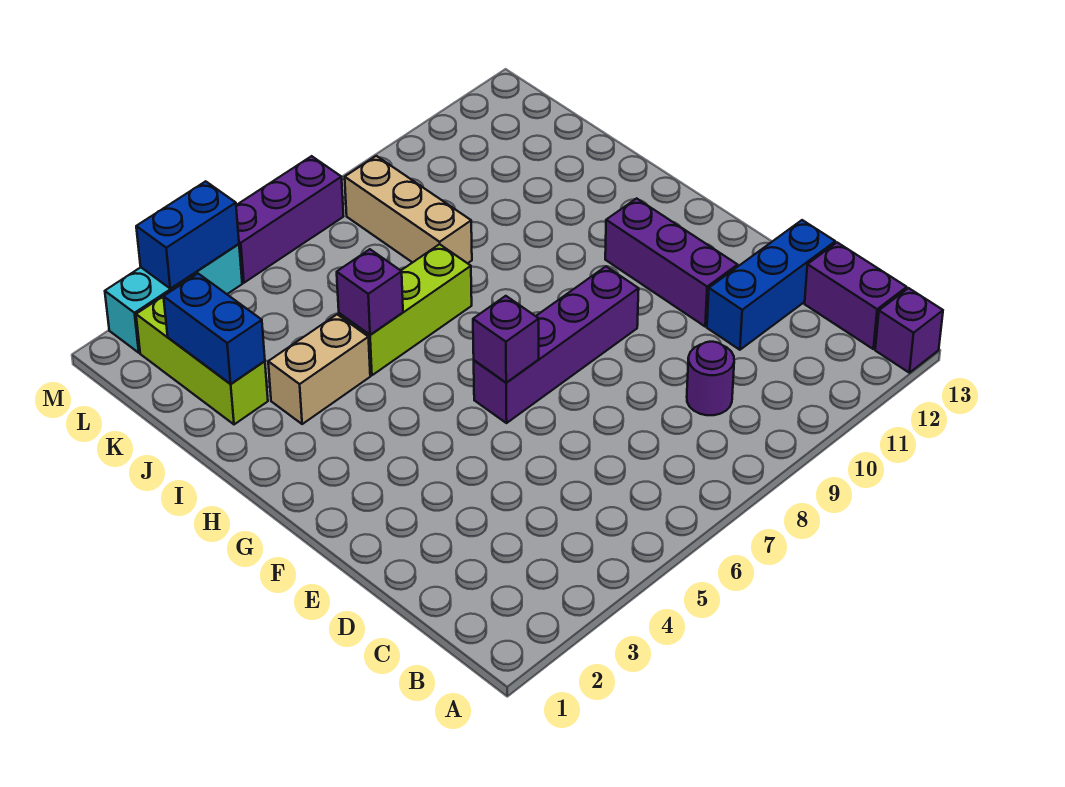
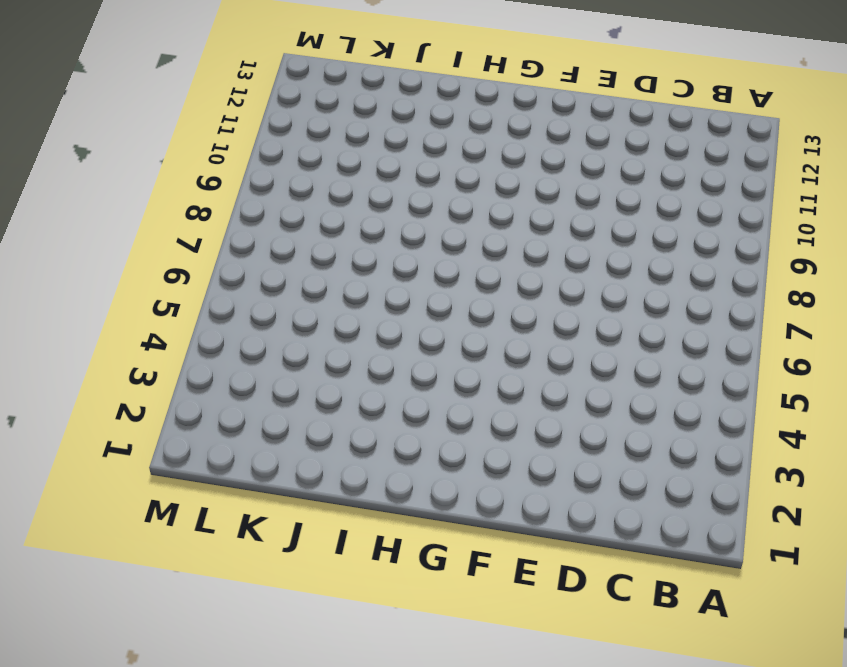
none -> purple brick A13 level 1
none -> purple brick B13:C13 level 1
none -> purple round brick C9 level 1

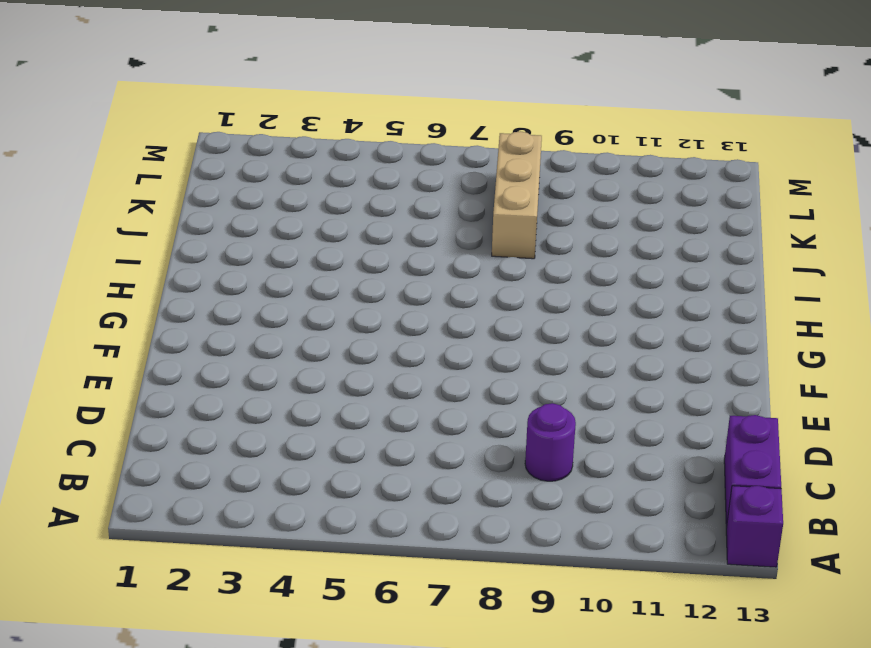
none -> blue brick D11:D13 level 1
none -> purple brick E11:G11 level 1
none -> purple brick F6:F9 level 1

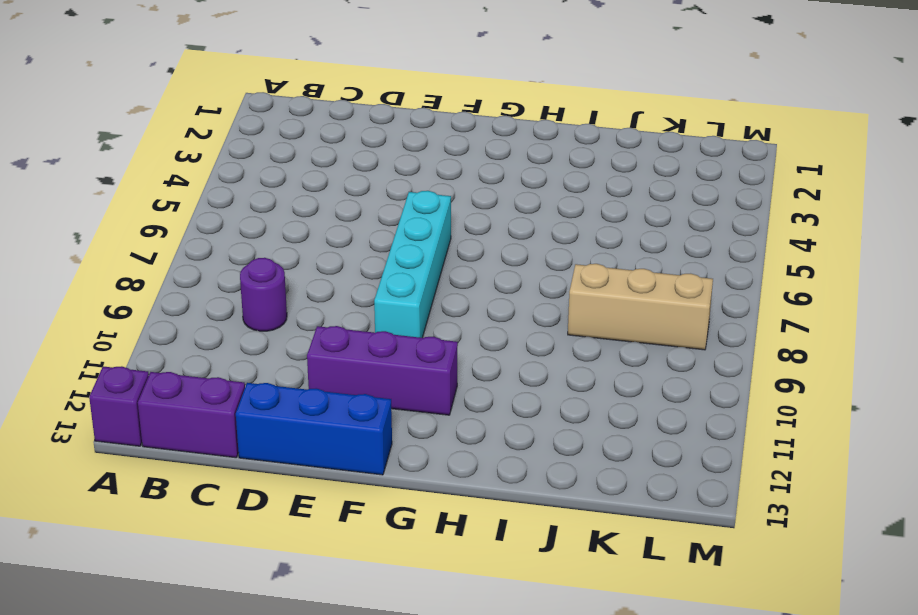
blue brick D13:F13 level 1 -> blue brick D11:D13 level 1
cyan brick F6:F9 level 1 -> purple brick F6:F9 level 1
none -> tan brick I3:I4 level 1
none -> lime brick I5:I7 level 1
none -> lime brick J2:L2 level 1

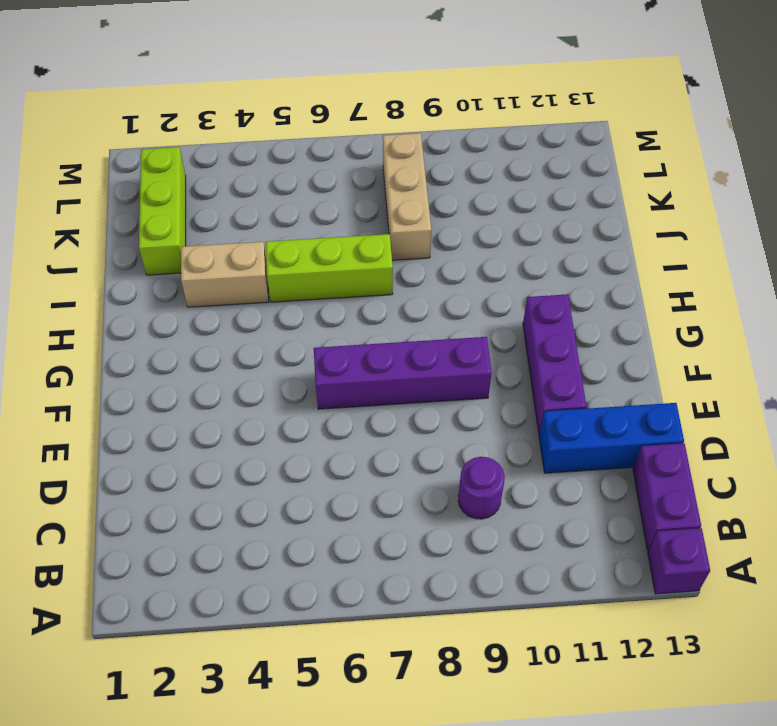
none -> cyan brick M2:M4 level 1
none -> purple brick M5:M7 level 1
none -> purple brick F6 level 2

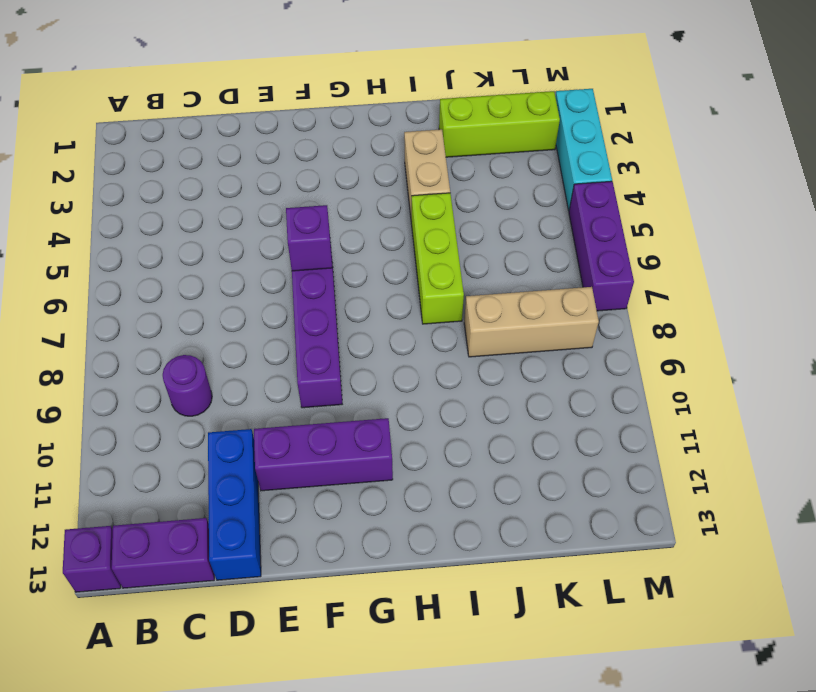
none -> purple brick I5 level 2
none -> blue brick J2:K2 level 2
none -> blue brick M3:M4 level 2

